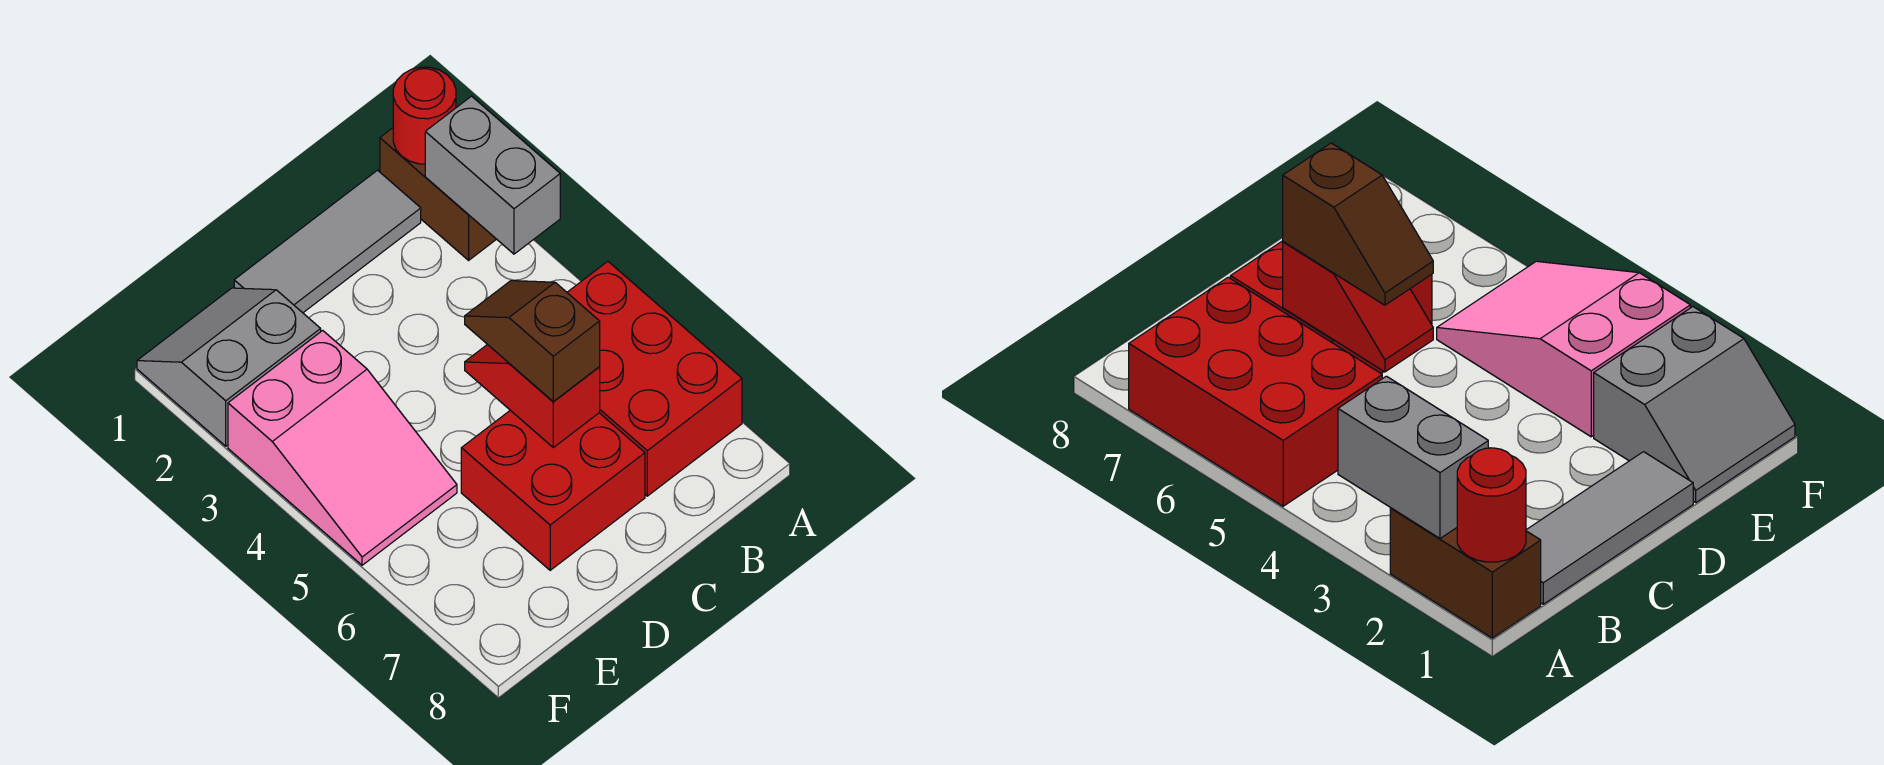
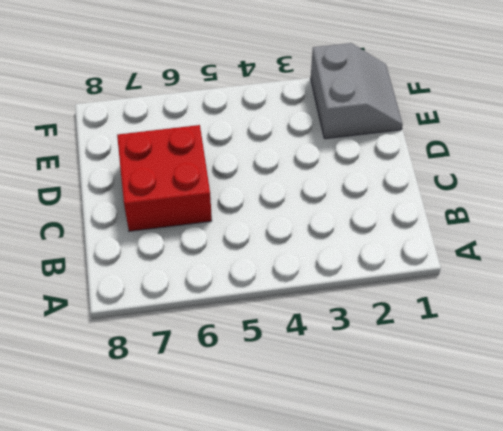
none -> brown brick A1:A2 level 1
none -> red brick A5:B7 level 1

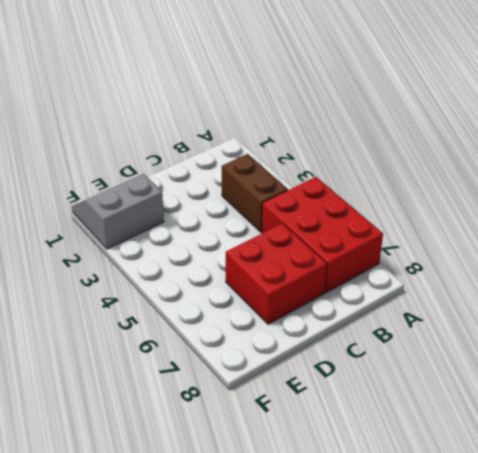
brown brick B3:B4 level 1 -> brown brick A1:A2 level 1
none -> grey tile B1:D1 level 1
none -> pink slope E3:F5 level 1 top 3

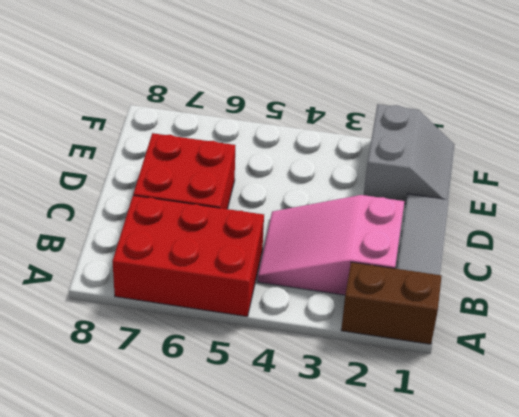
pink slope B2:C4 level 1 top 2 -> pink slope E3:F5 level 1 top 3
none -> red round brick A1 level 2
none -> grey brick A2:A3 level 2

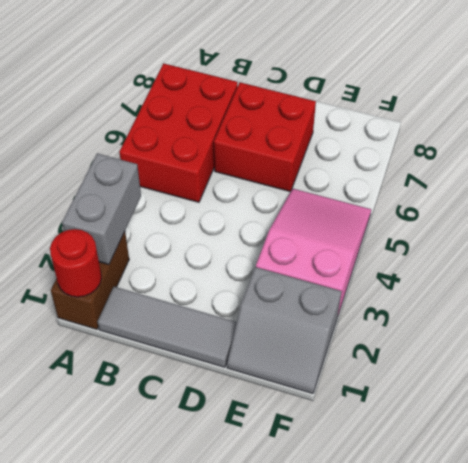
none -> red slope C5:C6 level 2 top 6
none -> brown slope C5:C6 level 3 top 6

